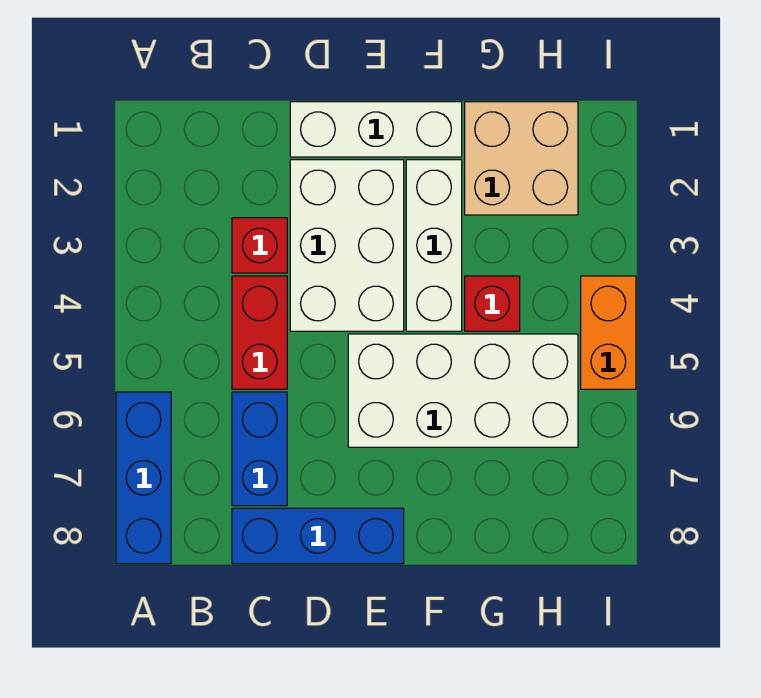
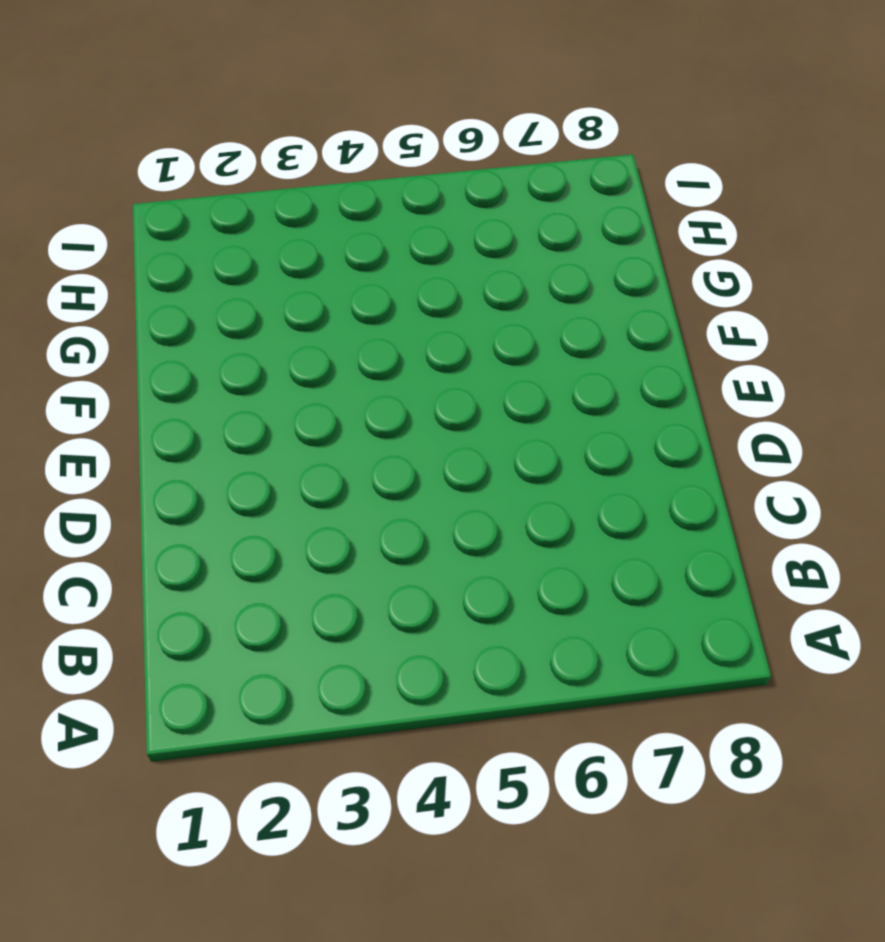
none -> blue brick A6:A8 level 1
none -> red brick C3 level 1
none -> red brick C4:C5 level 1

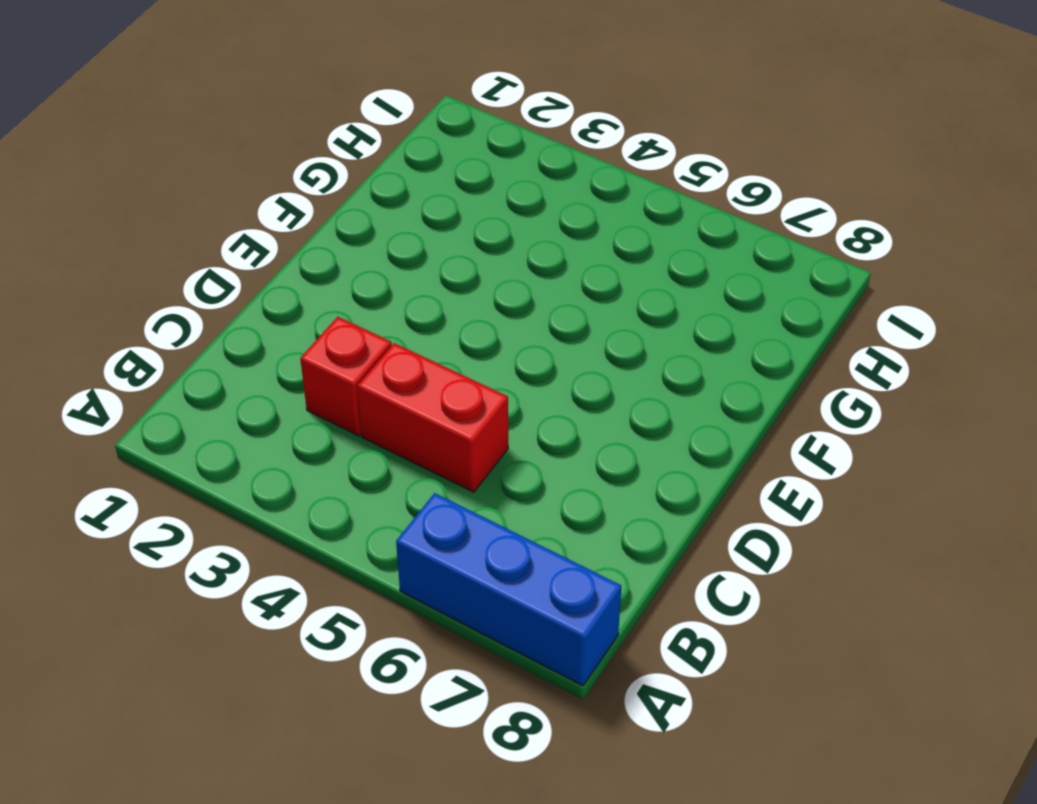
none -> blue brick C6:C7 level 1
none -> blue brick C8:E8 level 1
none -> white brick D1:F1 level 1

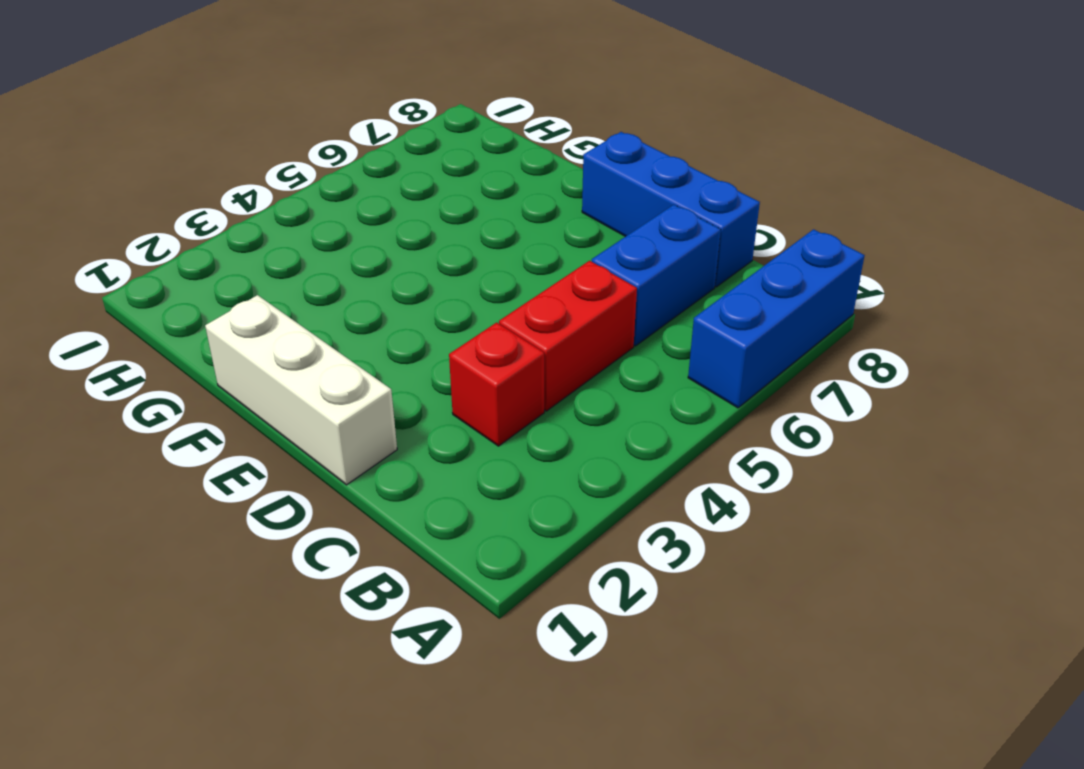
none -> white brick D2:E4 level 1
none -> white brick E5:H6 level 1
none -> white brick F2:F4 level 1

